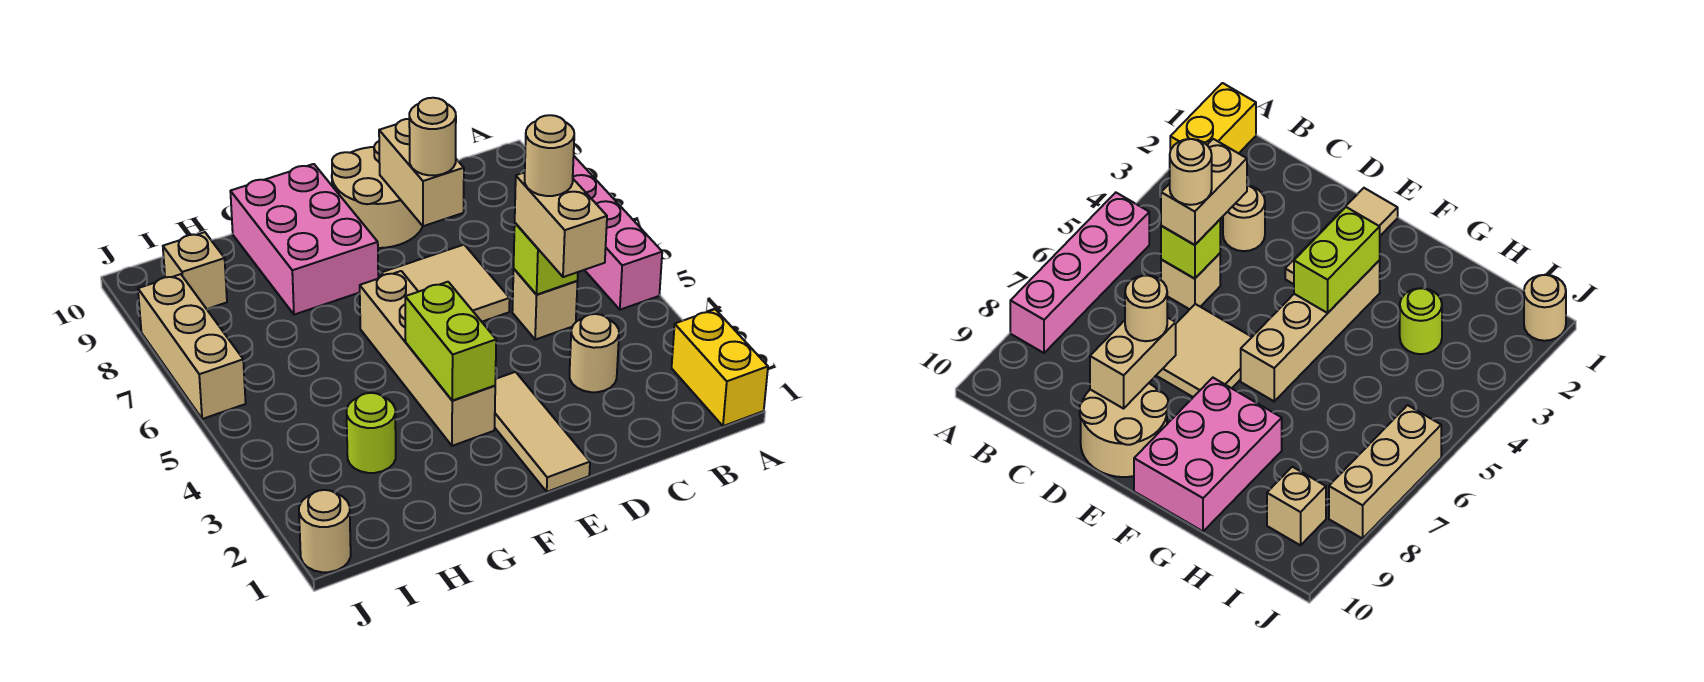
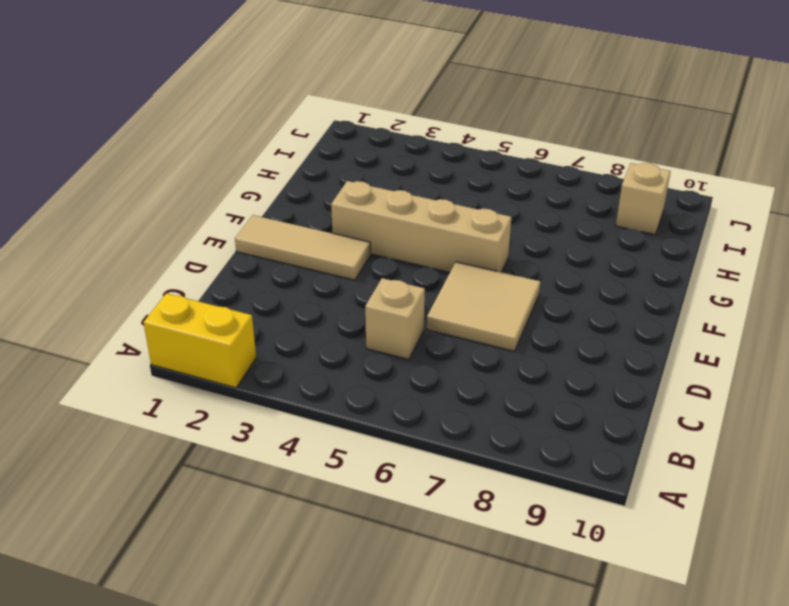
none -> pink brick A5:A8 level 1
none -> tan round brick C3 level 1
none -> tan round brick D9:E10 level 1

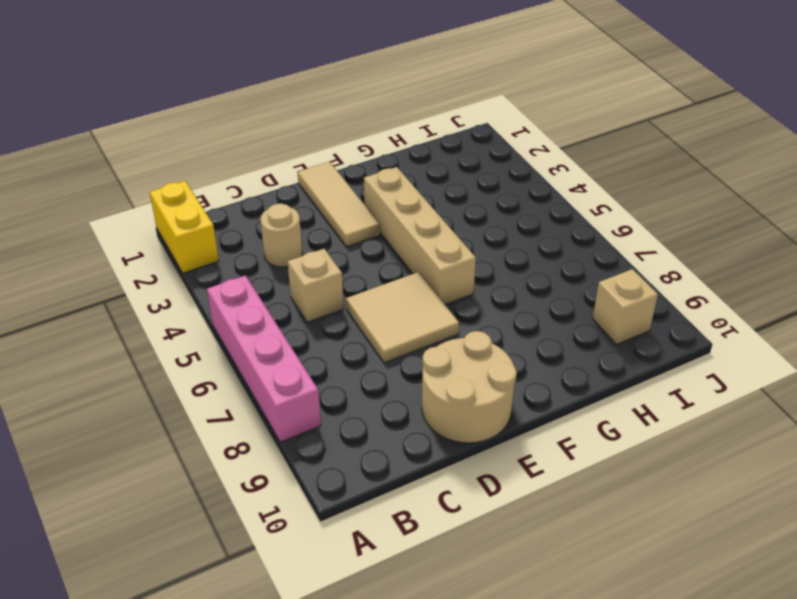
none -> pink brick F8:G10 level 1
none -> lime round brick H3 level 1
none -> tan round brick J1 level 1

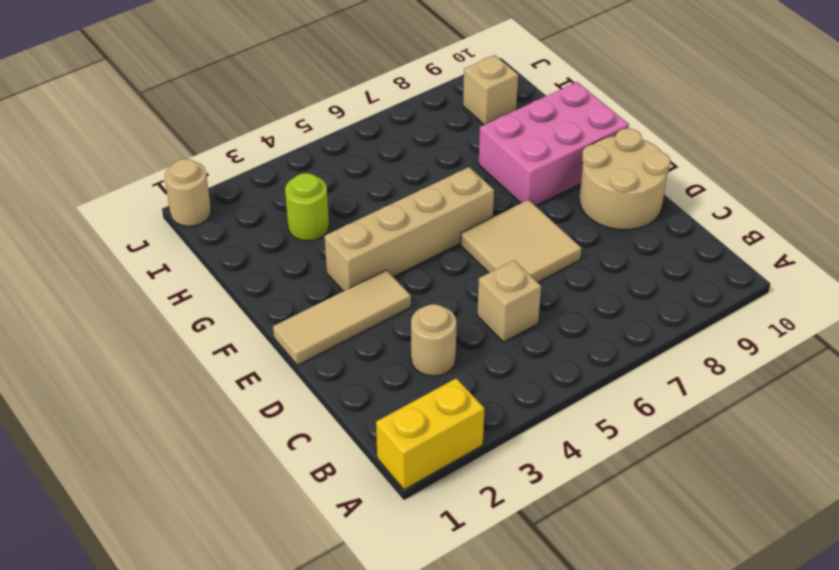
none -> pink brick A5:A8 level 1
none -> tan brick J6:J8 level 1
none -> lime brick C5 level 2

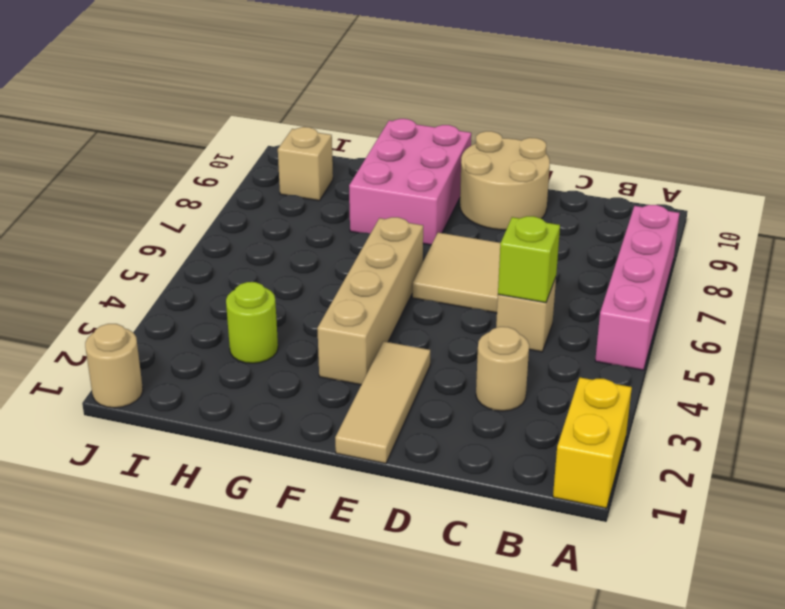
none -> tan brick J6:J8 level 1
none -> tan brick D8:D9 level 2
none -> lime brick F3:F4 level 2

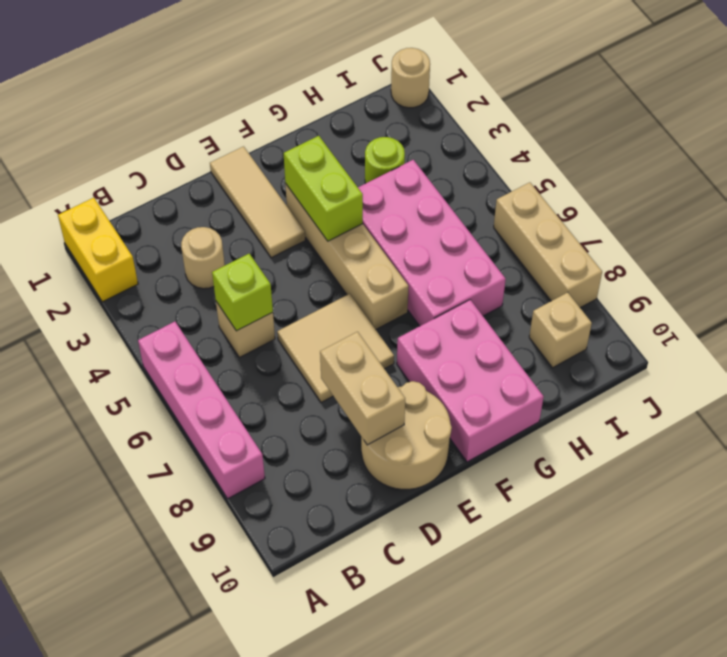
pink brick G4:H7 level 1 -> none
none -> tan brick C4:C5 level 3
none -> tan round brick D8 level 3
none -> tan round brick C5 level 4

